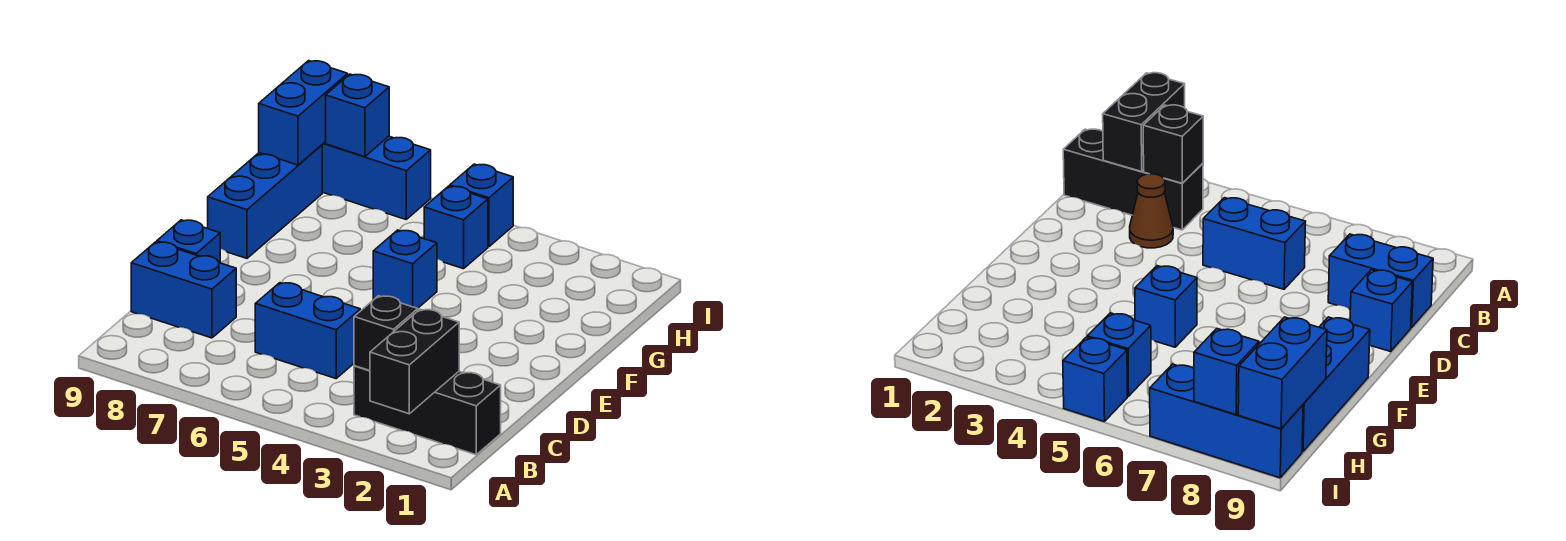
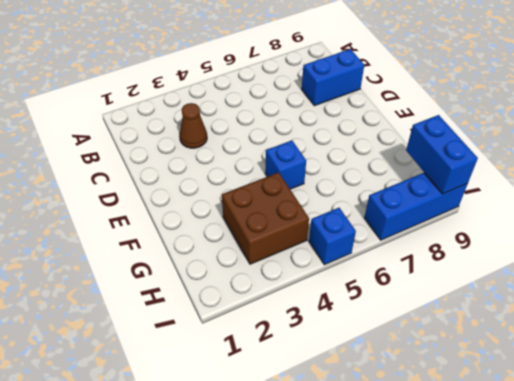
brown brick G3:H4 level 1 -> none
none -> black brick B1:B3 level 1
none -> blue brick C5:C6 level 1
none -> blue brick D9 level 1

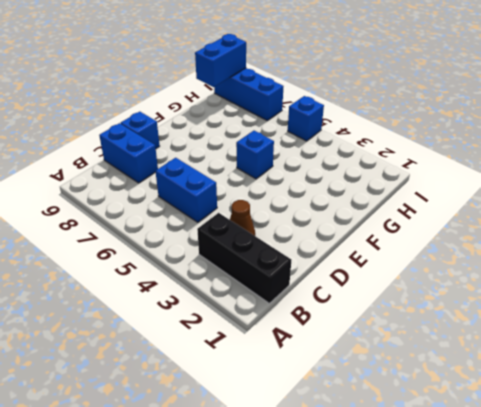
none -> blue brick F9:H9 level 1
none -> blue brick H5 level 1
none -> black brick A2:B2 level 2

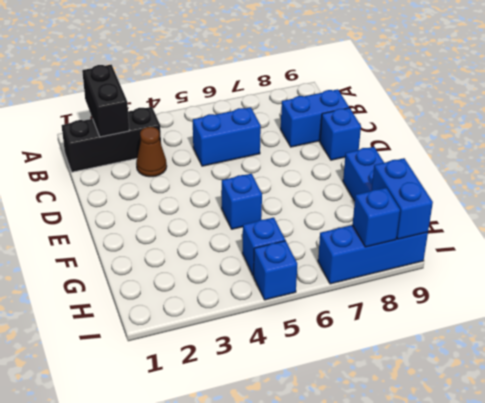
none -> black brick B3 level 2

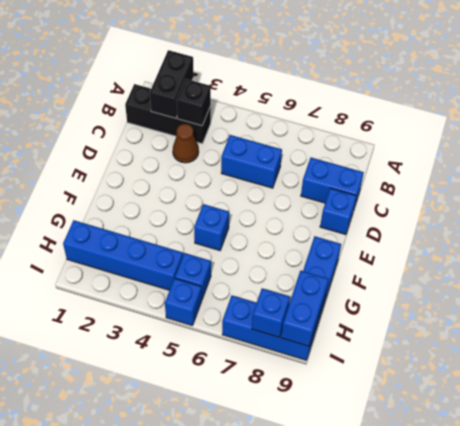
blue brick H1:H4 level 1 -> none

